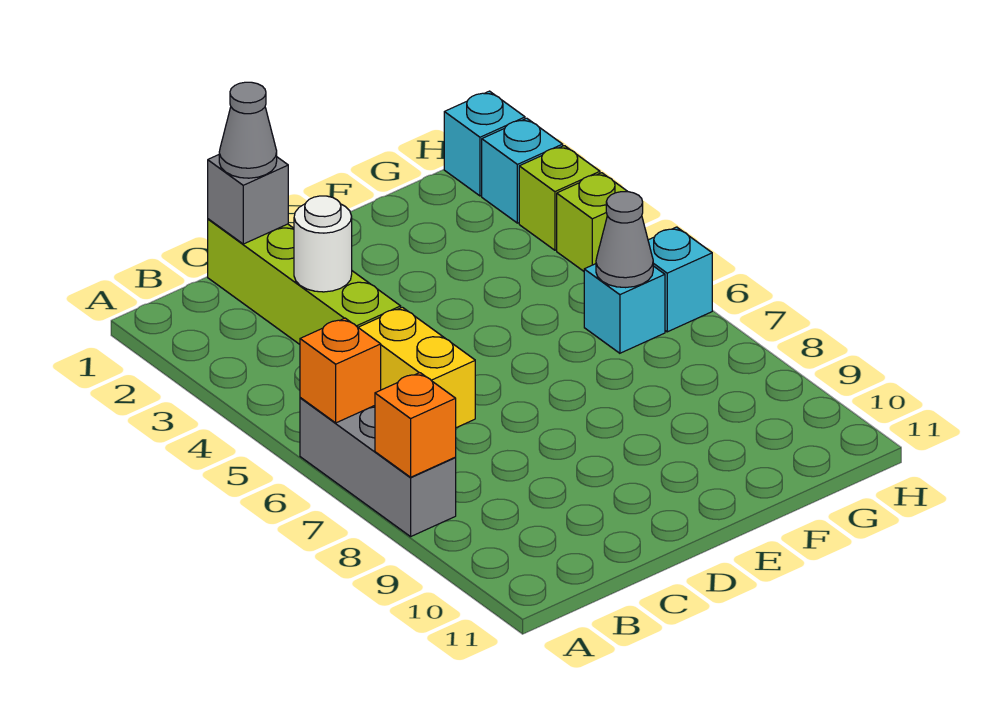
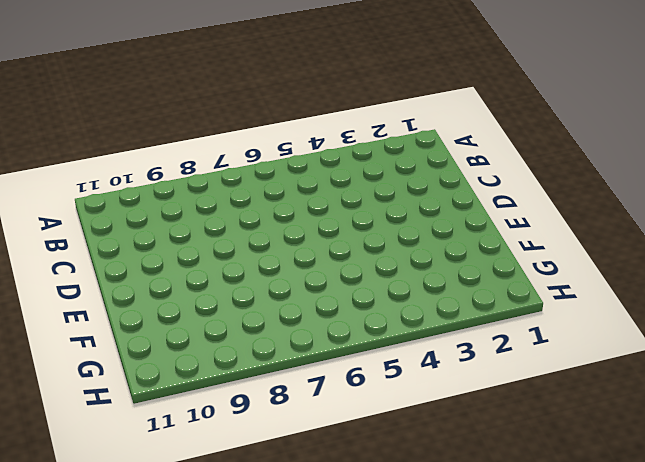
none -> grey brick A6:A8 level 1
none -> lime brick C1:C4 level 1
none -> yellow brick C5:C6 level 1

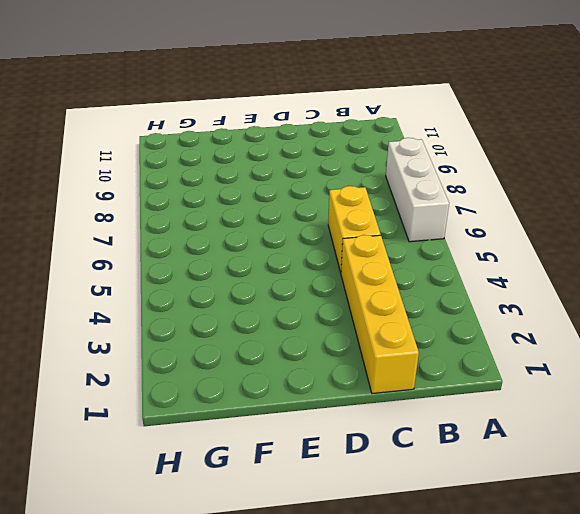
white brick A6:A8 level 1 -> grey brick A6:A8 level 1
yellow brick C1:C4 level 1 -> lime brick C1:C4 level 1
none -> cyan brick G6 level 1
none -> cyan brick H1 level 1
none -> cyan brick H2 level 1

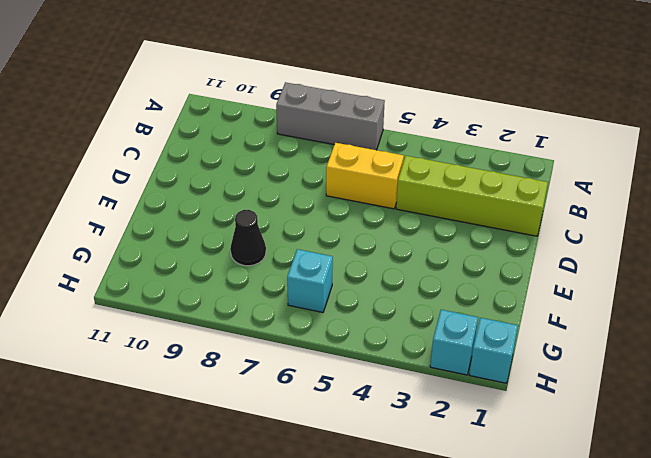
black cone F8 level 1 -> none
none -> lime brick H3 level 1
none -> lime brick H4 level 1
none -> cyan brick H6 level 1

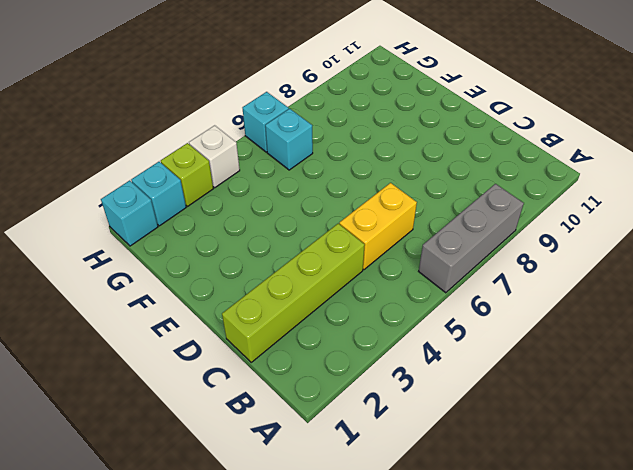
white brick H4 level 1 -> lime brick H4 level 1
none -> orange brick A6 level 2
none -> orange brick A8 level 2
none -> grey brick C1 level 2

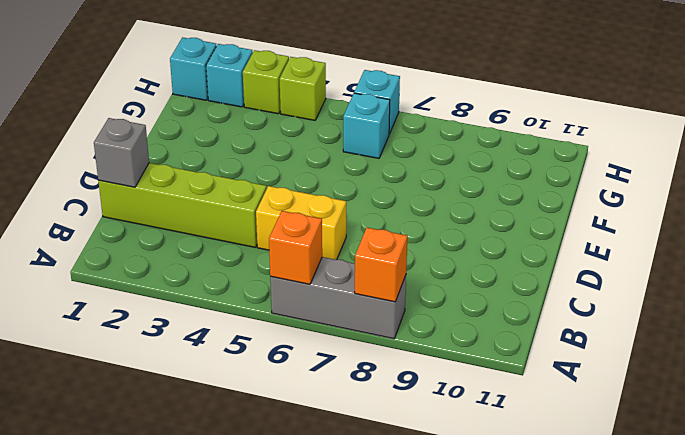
none -> white round brick C3 level 2
none -> grey cone G6 level 2
none -> grey cone C1 level 3

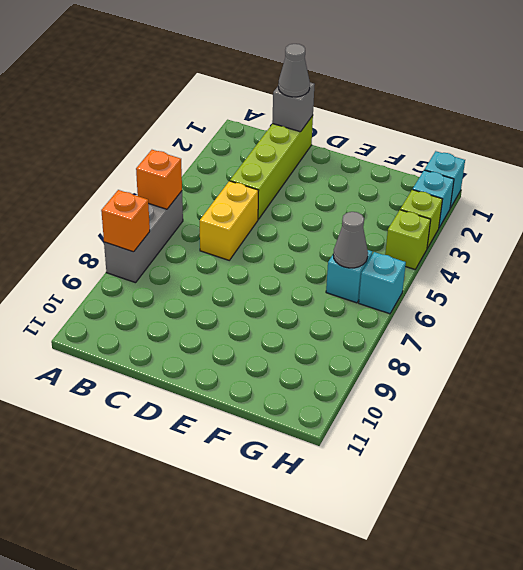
none -> white round brick C3 level 2

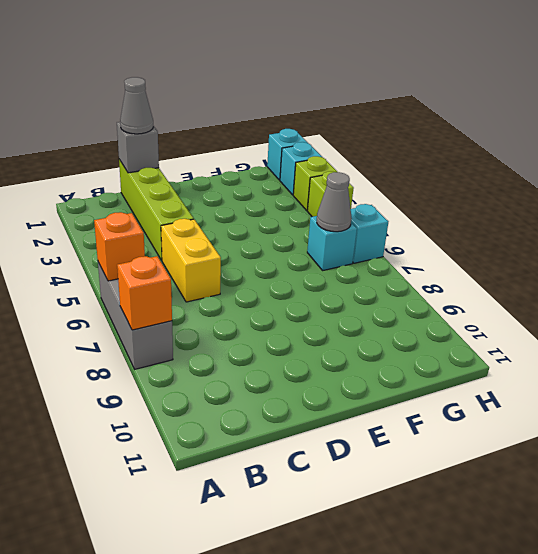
none -> white round brick C3 level 2

